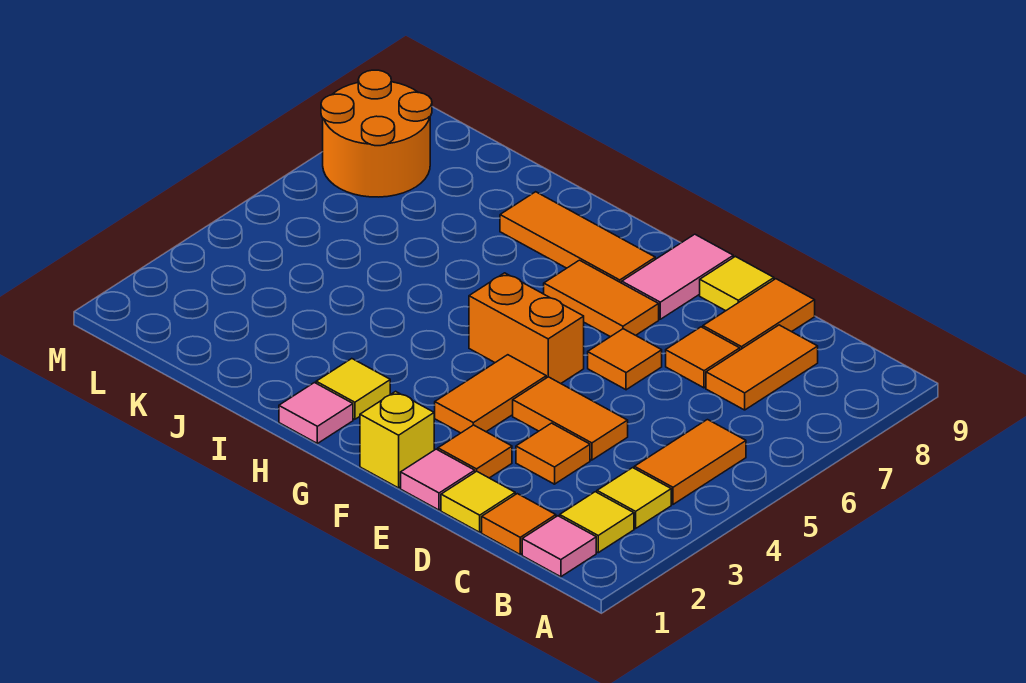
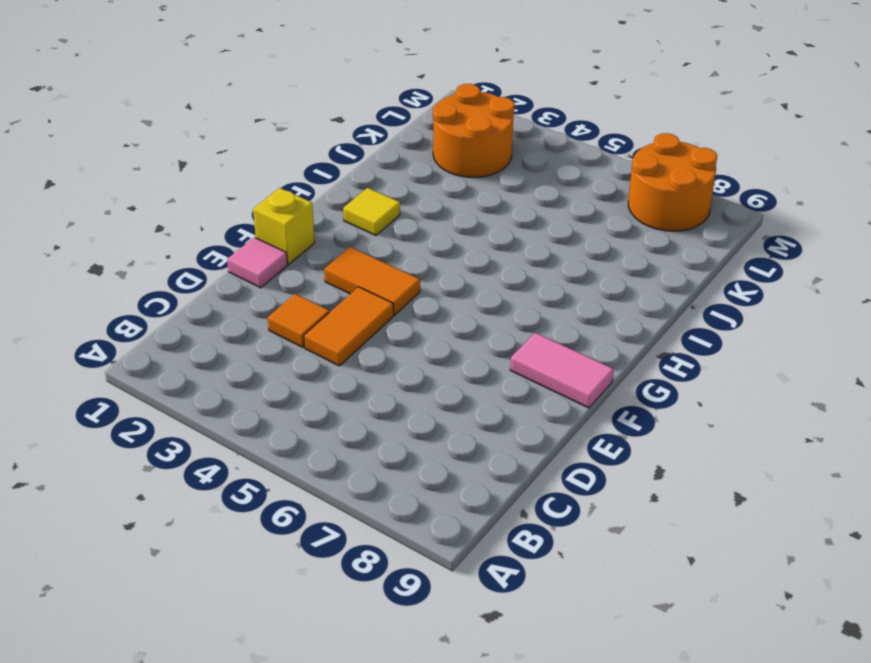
orange round brick K2:L3 level 1 -> none
none -> pink tile B1 level 1
none -> yellow tile B2 level 1
none -> yellow tile B3 level 1

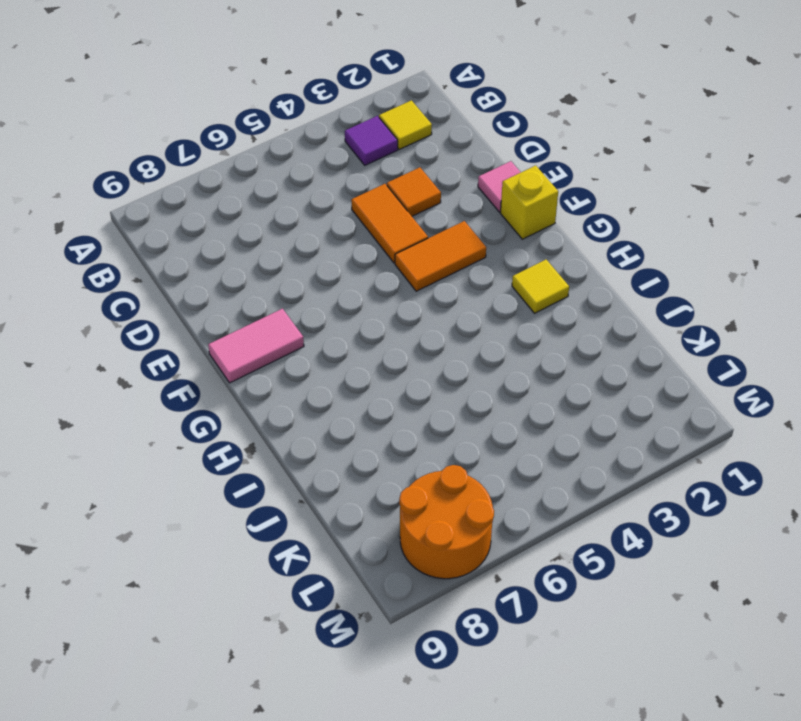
purple tile B3 level 1 -> yellow tile B3 level 1
none -> pink tile B1 level 1
none -> orange tile B4:B5 level 1
none -> orange tile C1 level 1

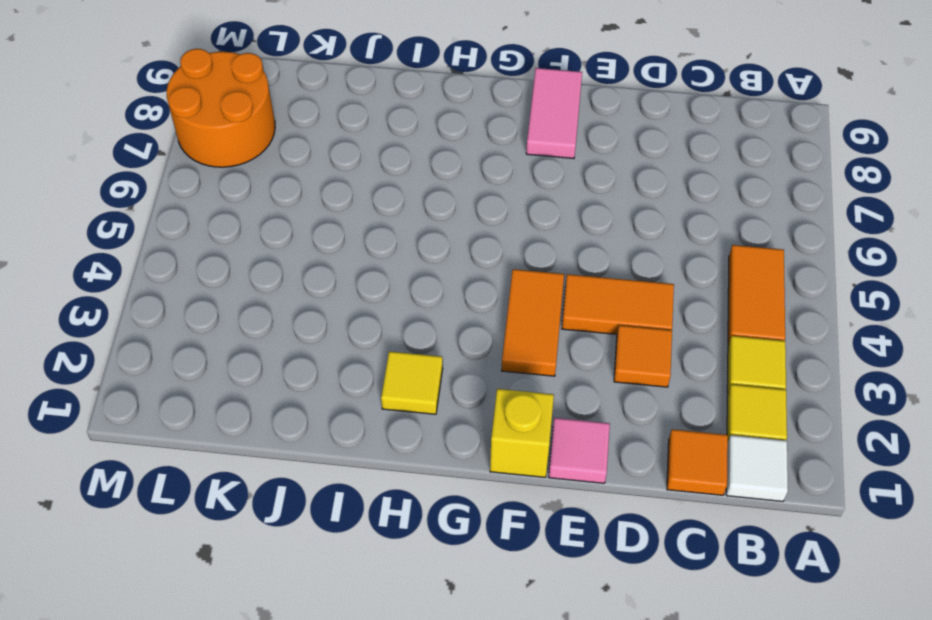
white tile B1 level 1 -> pink tile B1 level 1
none -> orange tile C7:C8 level 1
none -> yellow tile D1 level 1
none -> orange tile D7 level 1

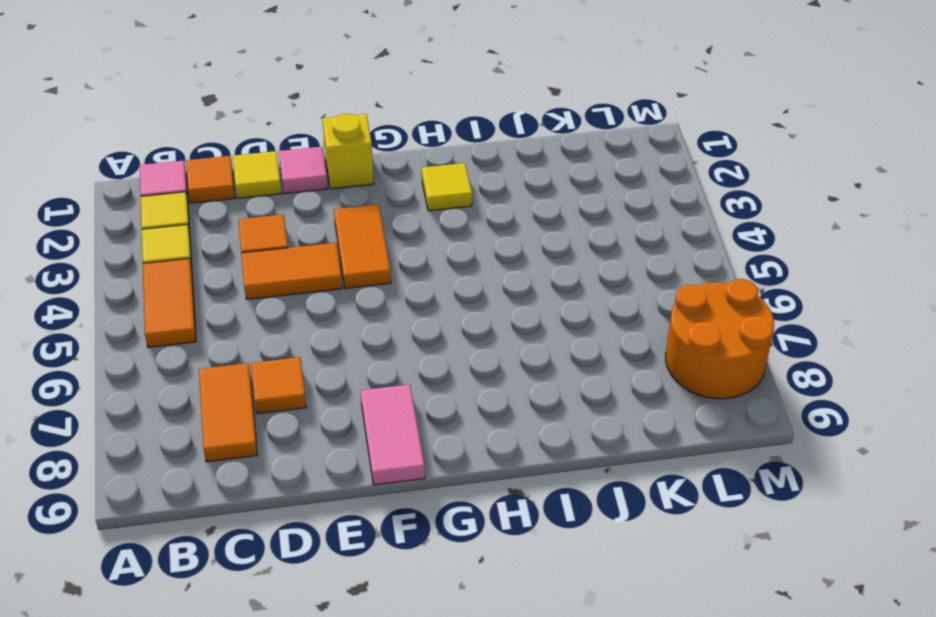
none -> orange tile D8:D9 level 1
none -> orange tile E2 level 1
none -> orange tile E6 level 1

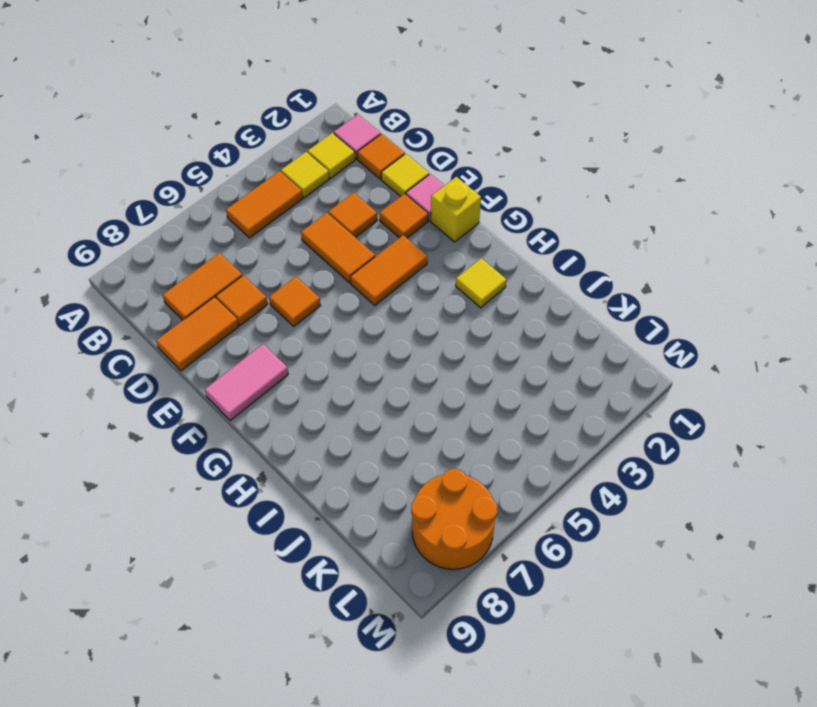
none -> yellow tile E9 level 1
none -> orange brick F5:G5 level 1
none -> orange tile F7:G7 level 1

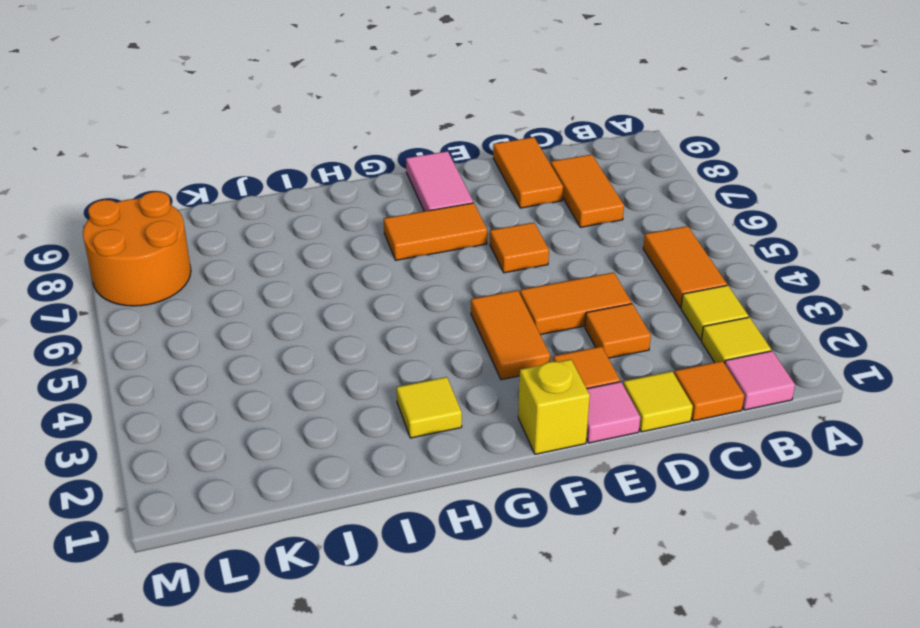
none -> orange tile D7 level 1
none -> yellow tile E9 level 1
none -> orange brick F5:G5 level 1

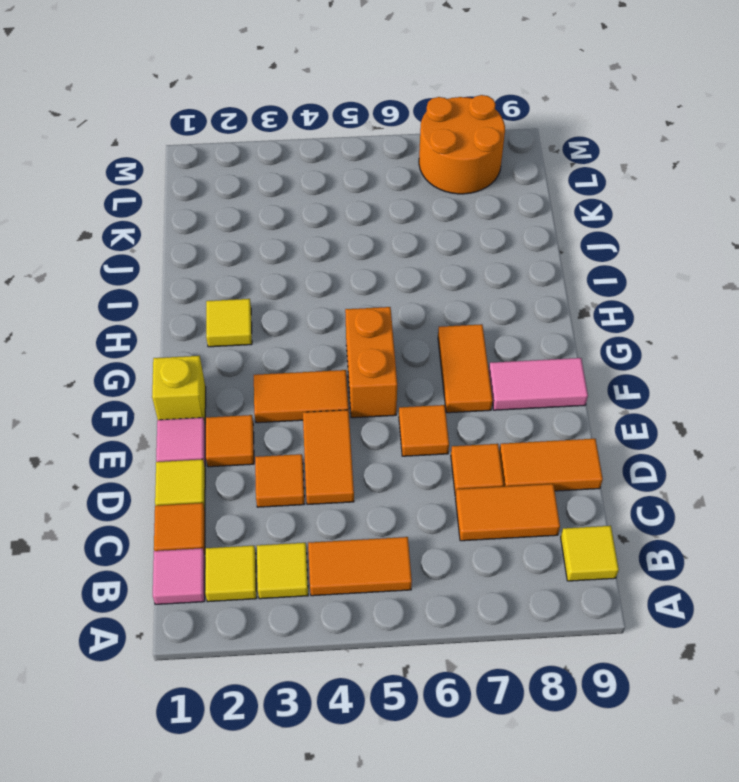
yellow tile B9 level 1 -> yellow tile E9 level 1
none -> orange tile G8:I8 level 1
none -> pink tile H1 level 1

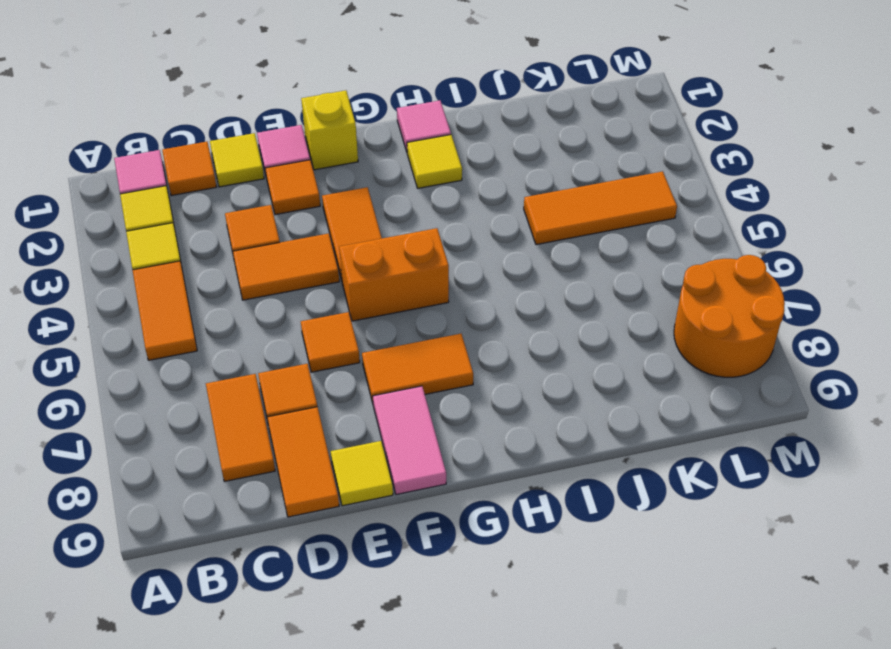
orange tile J4:L4 level 1 -> orange tile G8:I8 level 1

